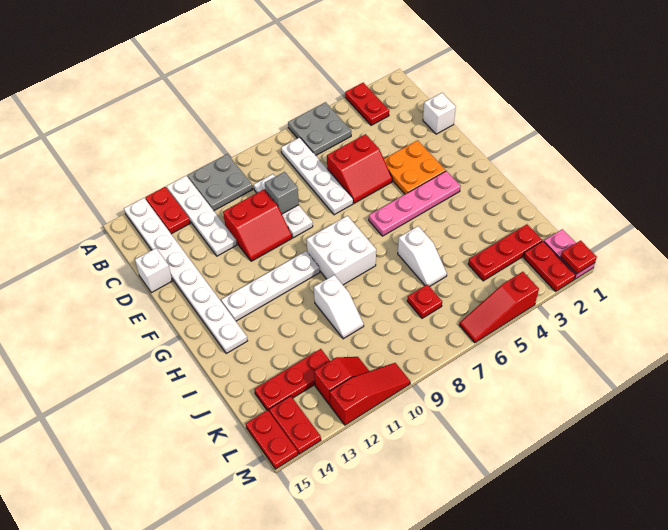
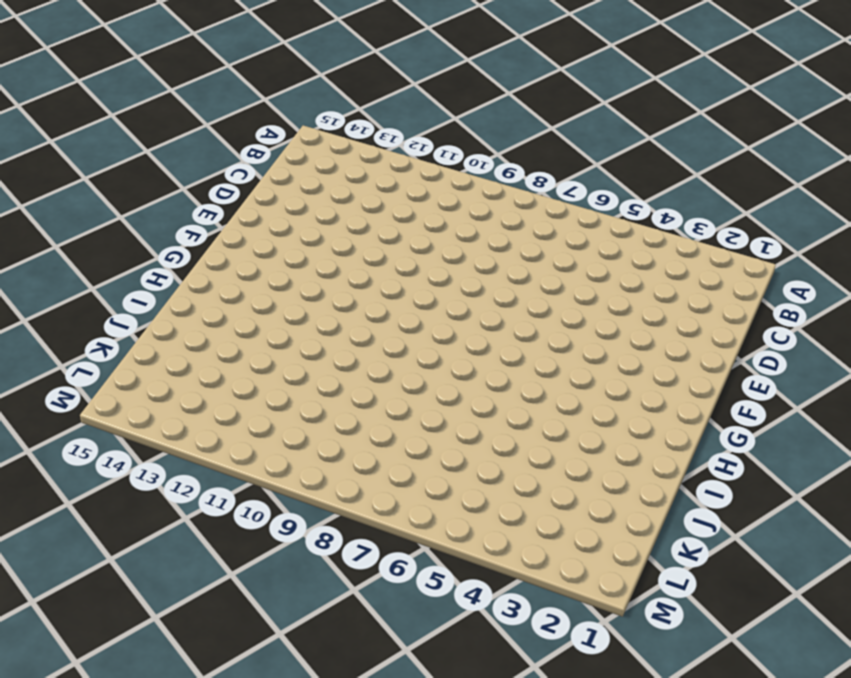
none -> red plate A3:B3 level 1
none -> grey plate A5:B6 level 1
none -> grey plate A10:B11 level 1
none -> white plate A12:D12 level 1

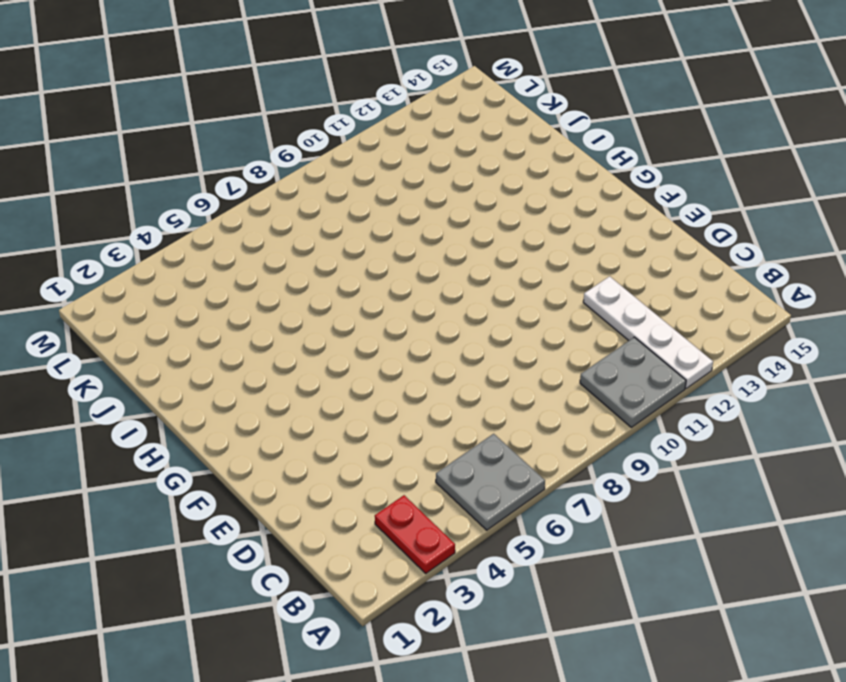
none -> red plate A13:B13 level 1
none -> white plate A14:H14 level 1
none -> white plate B7:E7 level 1
none -> white plate C9:E9 level 1

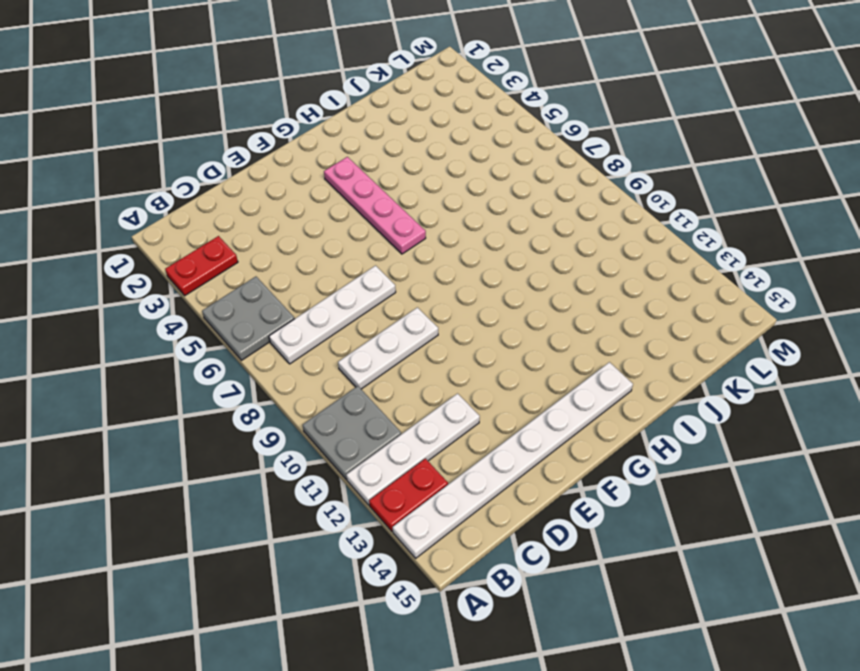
none -> white brick D1 level 1
none -> red slope D5:E6 level 1 top D
none -> red slope D10:E11 level 1 top D
none -> white brick D15 level 1

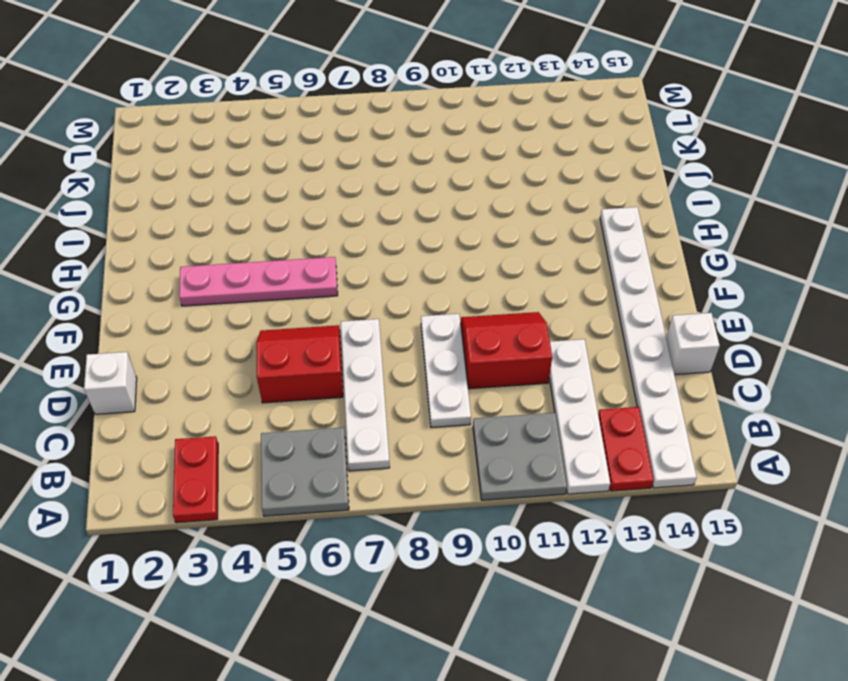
none -> orange plate E3:F4 level 1
none -> white brick G8:H9 level 1
none -> white plate G10:G13 level 1
none -> white slope I6:J6 level 1 top I

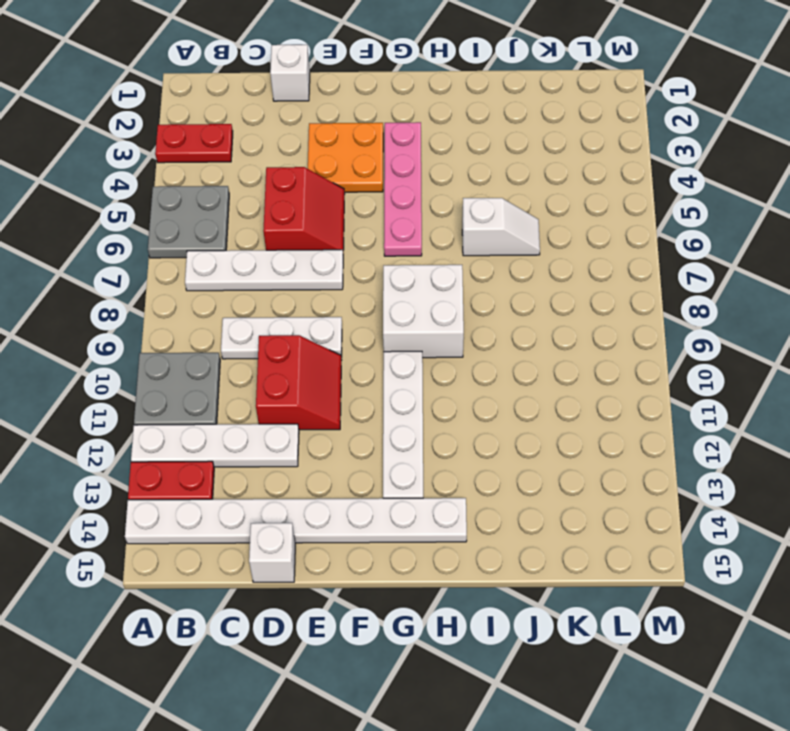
none -> white slope I10:J10 level 1 top I
none -> red plate K2:K4 level 1
none -> red plate K7 level 1
none -> red plate K12:K14 level 1

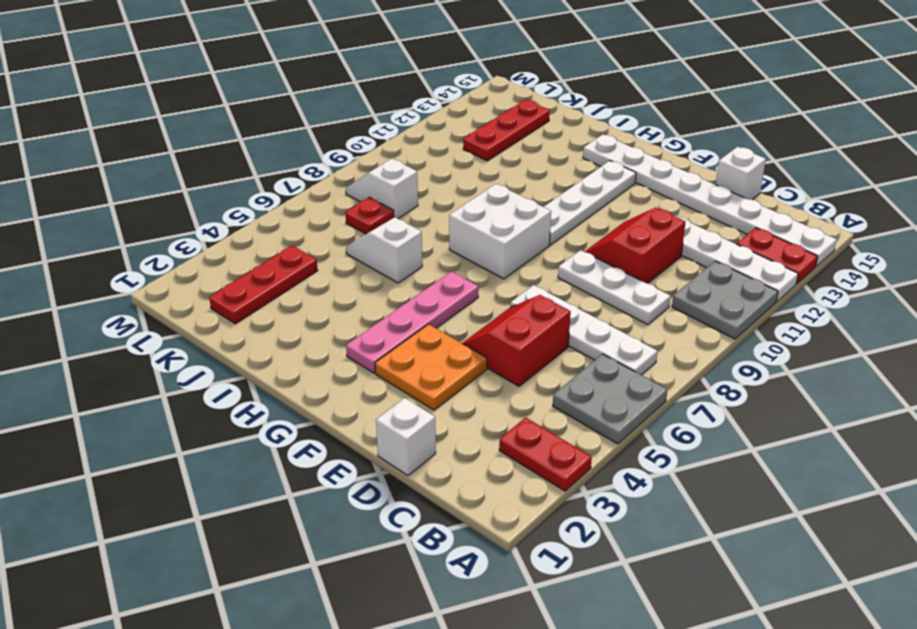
white slope K8:L8 level 1 top K -> white slope I10:J10 level 1 top I
none -> pink plate L1:M1 level 1
none -> red plate L2:M2 level 1
none -> red slope L11:L12 level 1 top 12
none -> red plate L14:M14 level 1

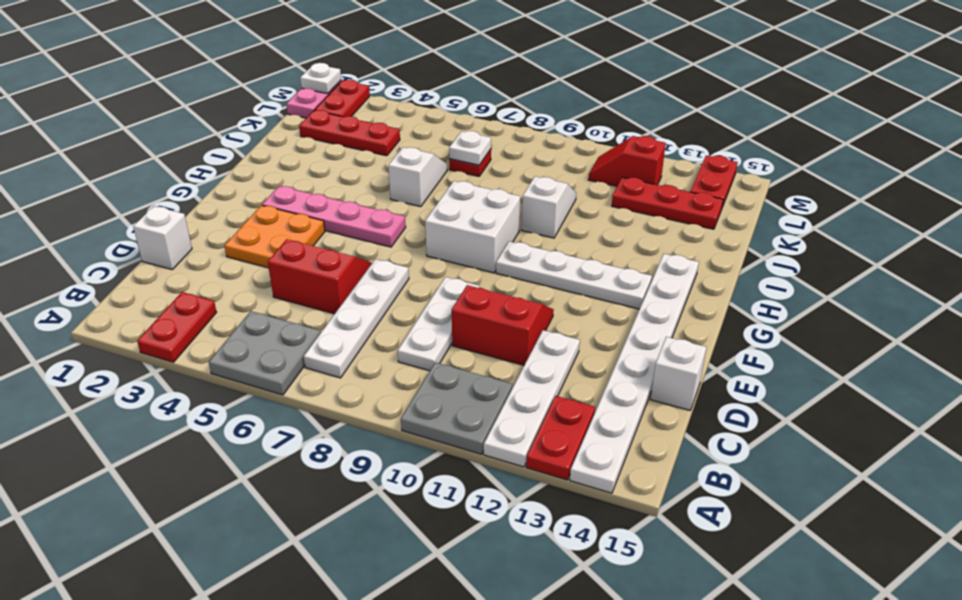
white plate K7 level 2 -> none
white plate M1 level 2 -> red plate M1 level 2
none -> red plate L15:M15 level 1
none -> red slope M4:M6 level 1 top 4
none -> red slope M10:M12 level 1 top 12
none -> grey brick D9 level 2

